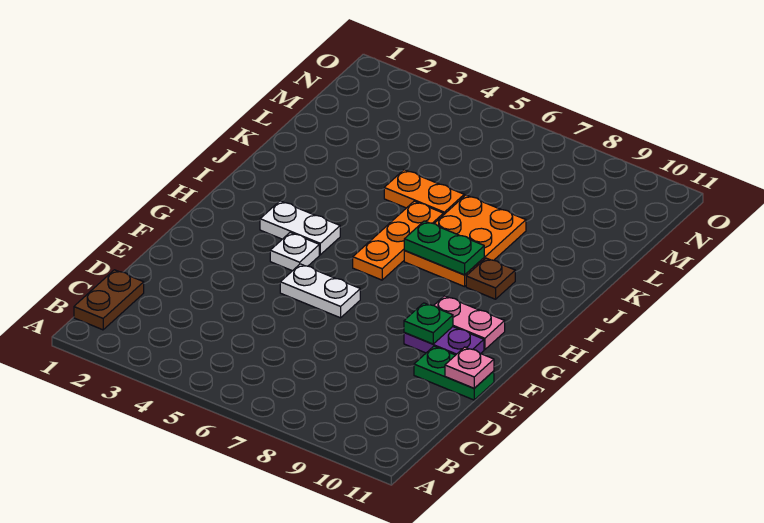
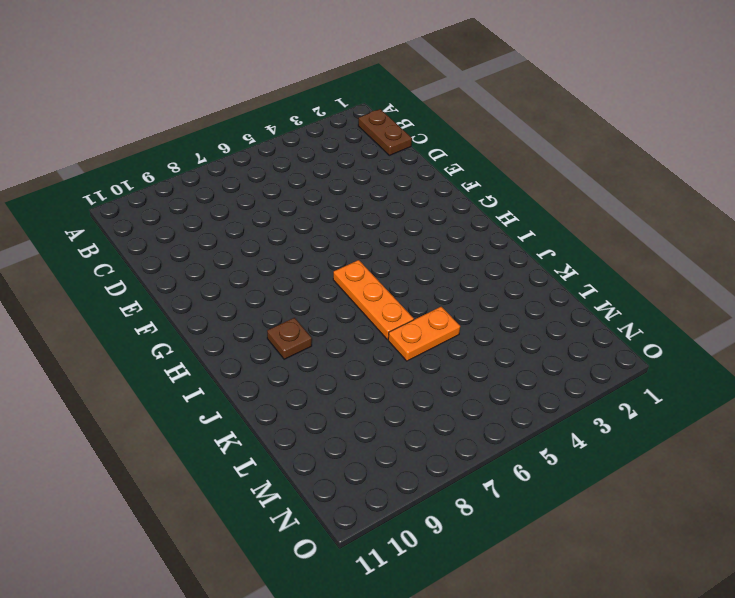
none -> green plate E10:E11 level 1
none -> white plate F5:F6 level 1
none -> purple plate F9:F10 level 1

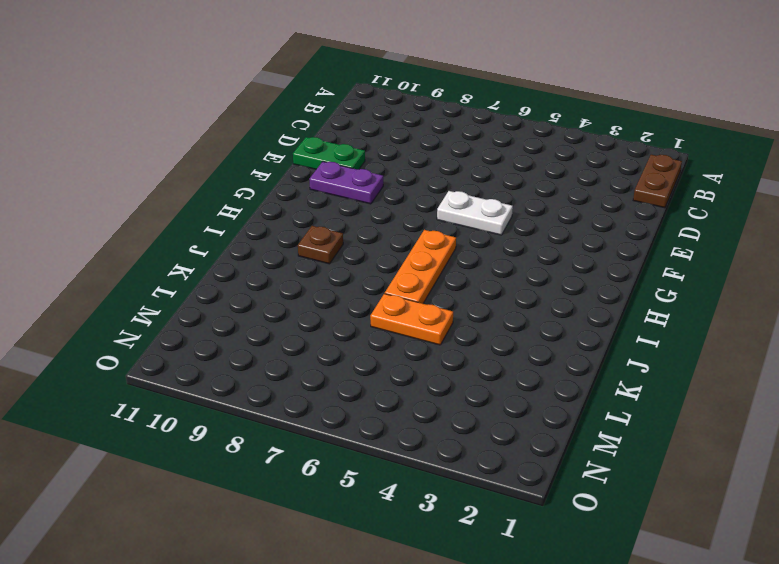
none -> white plate G4 level 1
none -> pink plate G9:G10 level 1
none -> white plate H3:H4 level 1

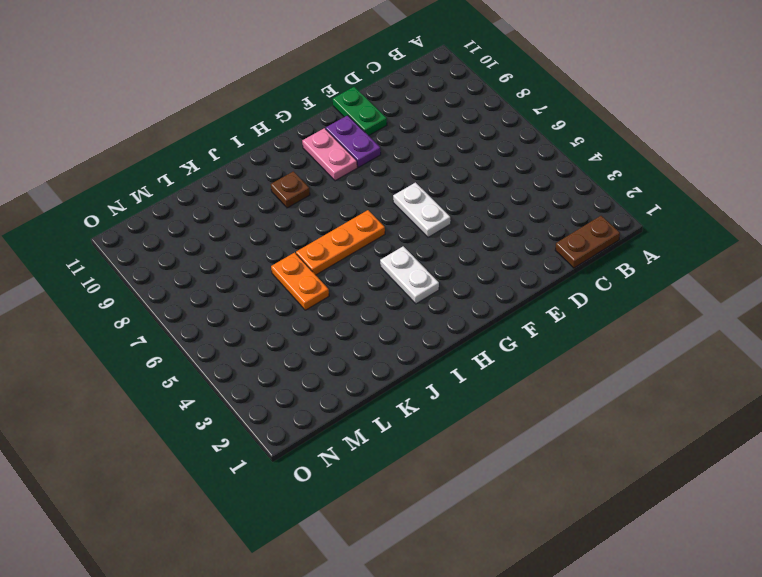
none -> white plate G4 level 1
none -> orange plate I7:K8 level 1
none -> pink plate E11 level 2

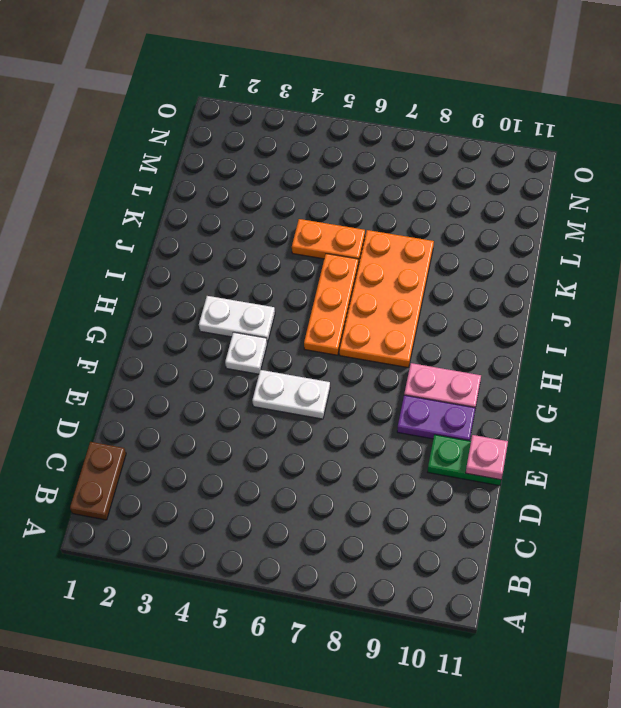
orange plate H7:K8 level 1 -> orange plate I7:K8 level 1
none -> brown plate I9 level 1
none -> green plate F9 level 2
none -> green plate I7:I8 level 2

